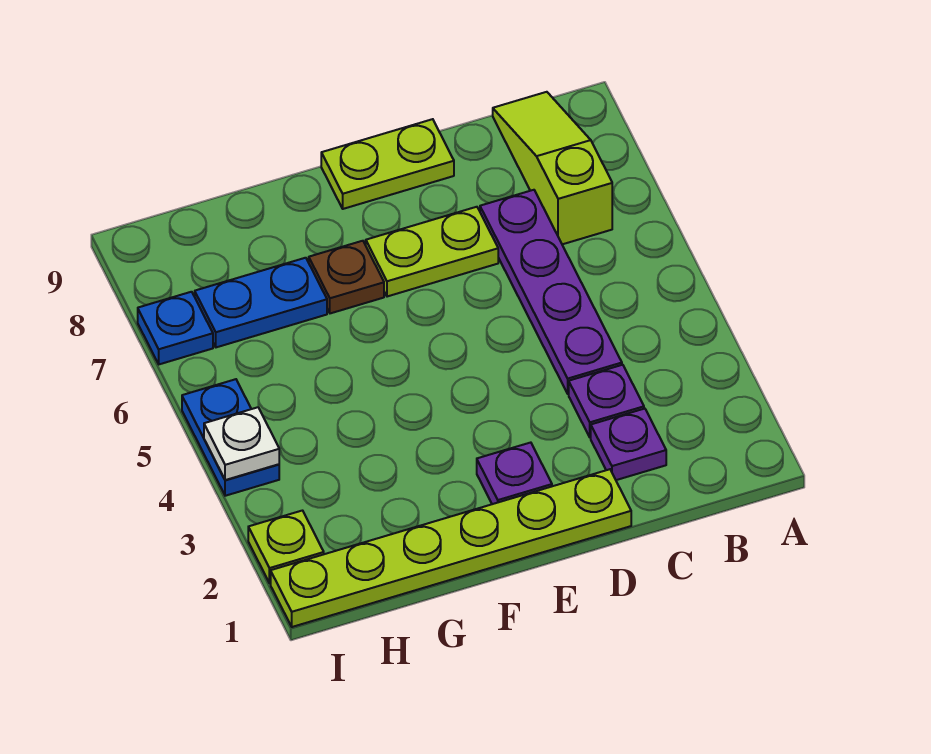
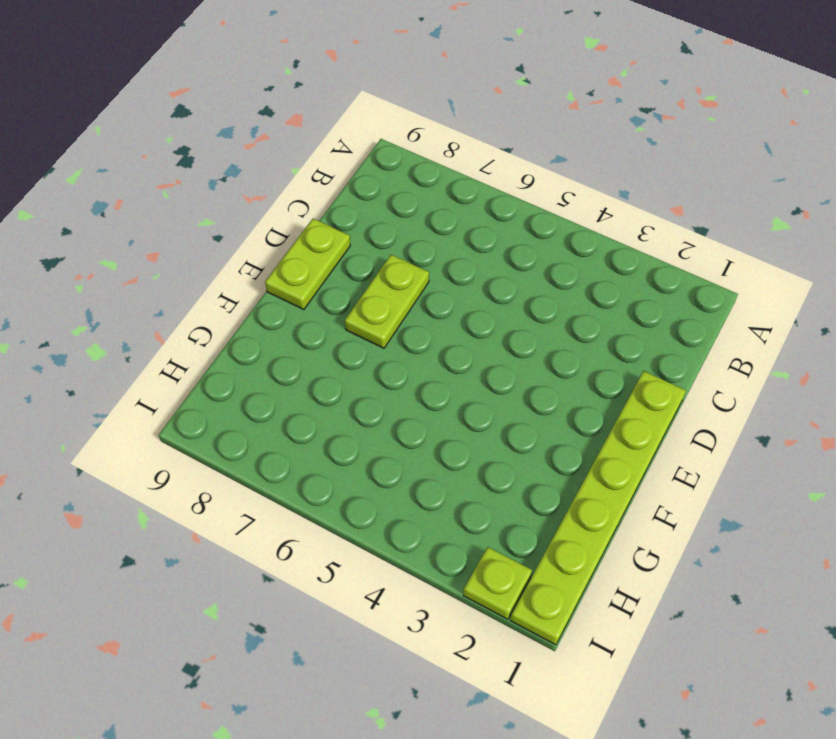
none -> lime slope B7:B9 level 1 top 7
none -> purple plate C2 level 1
none -> purple plate C3 level 1

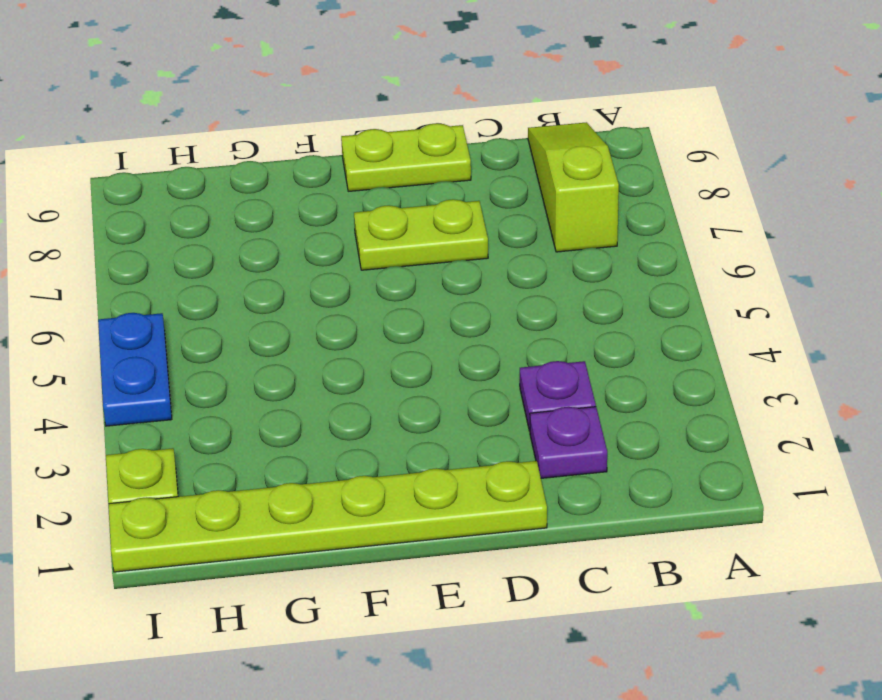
none -> purple plate C4:C7 level 1
none -> purple plate E2 level 1
none -> brown plate F7 level 1

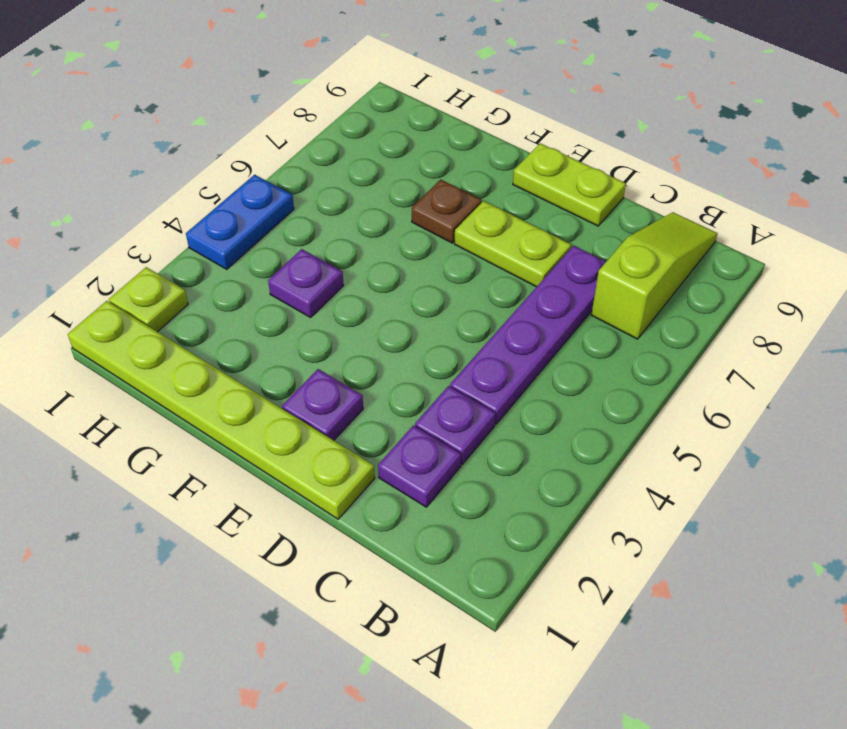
purple plate G4 level 1 -> none
none -> blue plate G7:H7 level 1
none -> blue plate I7 level 1
none -> white plate I4 level 2

